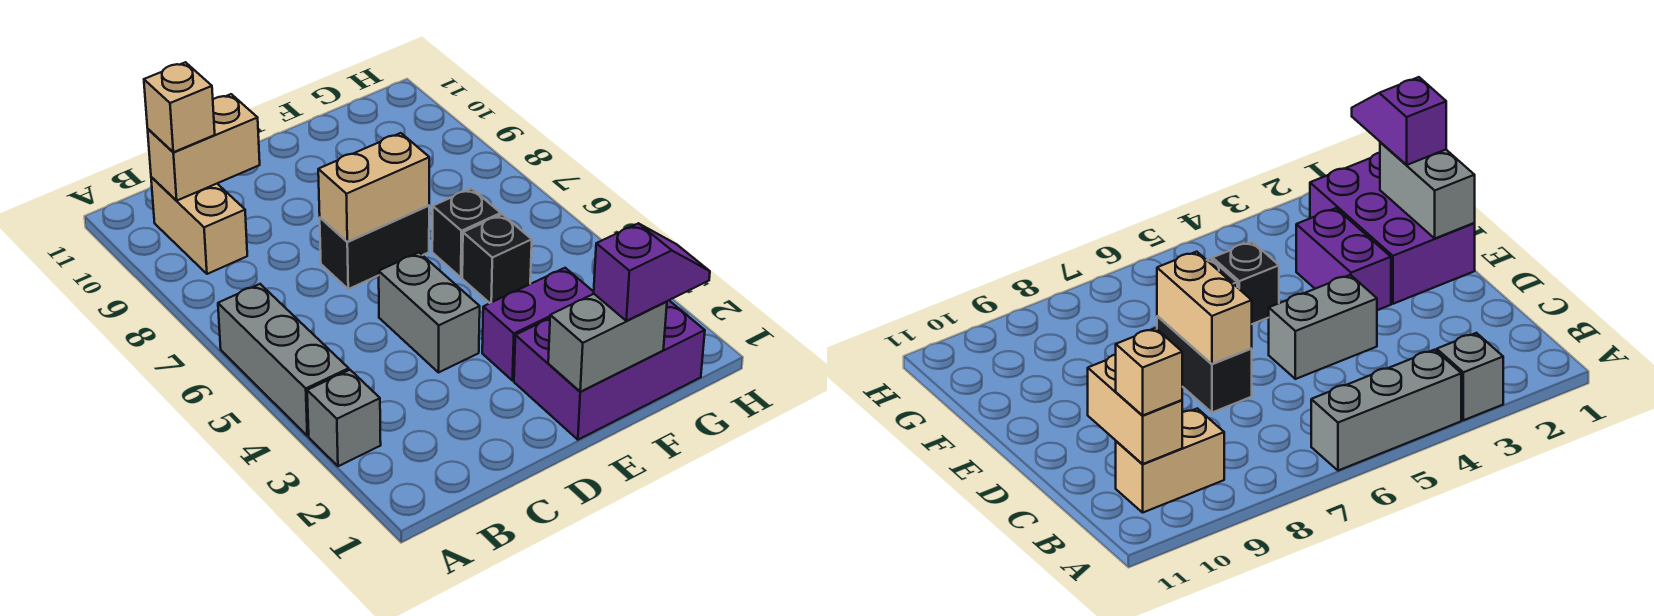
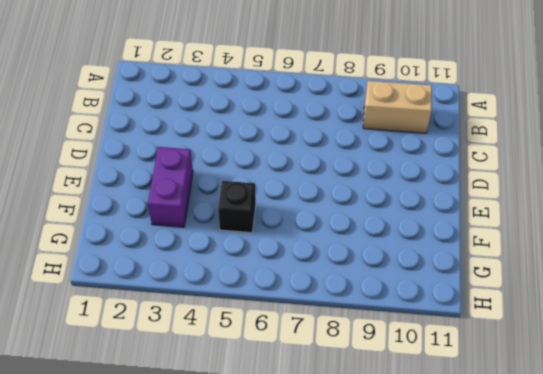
none -> grey brick A3 level 1
none -> grey brick A4:A6 level 1
none -> grey brick D4:D5 level 1

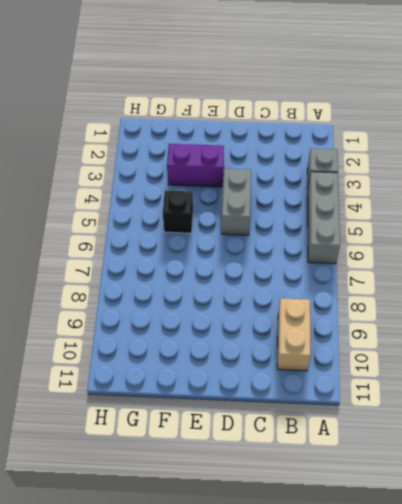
none -> black brick D7:E7 level 1
none -> purple brick E1:G2 level 1
none -> black brick F6 level 1

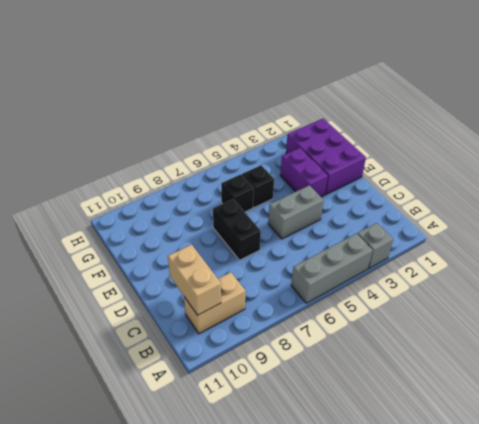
none -> tan brick D7:E7 level 2
none -> grey brick E1:F1 level 2
none -> tan brick B10 level 3

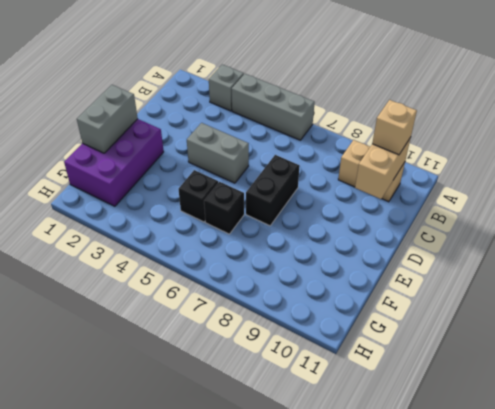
none -> purple brick E3:F3 level 1
none -> tan brick D7:E7 level 2
none -> purple slope F1:G1 level 3 top F

